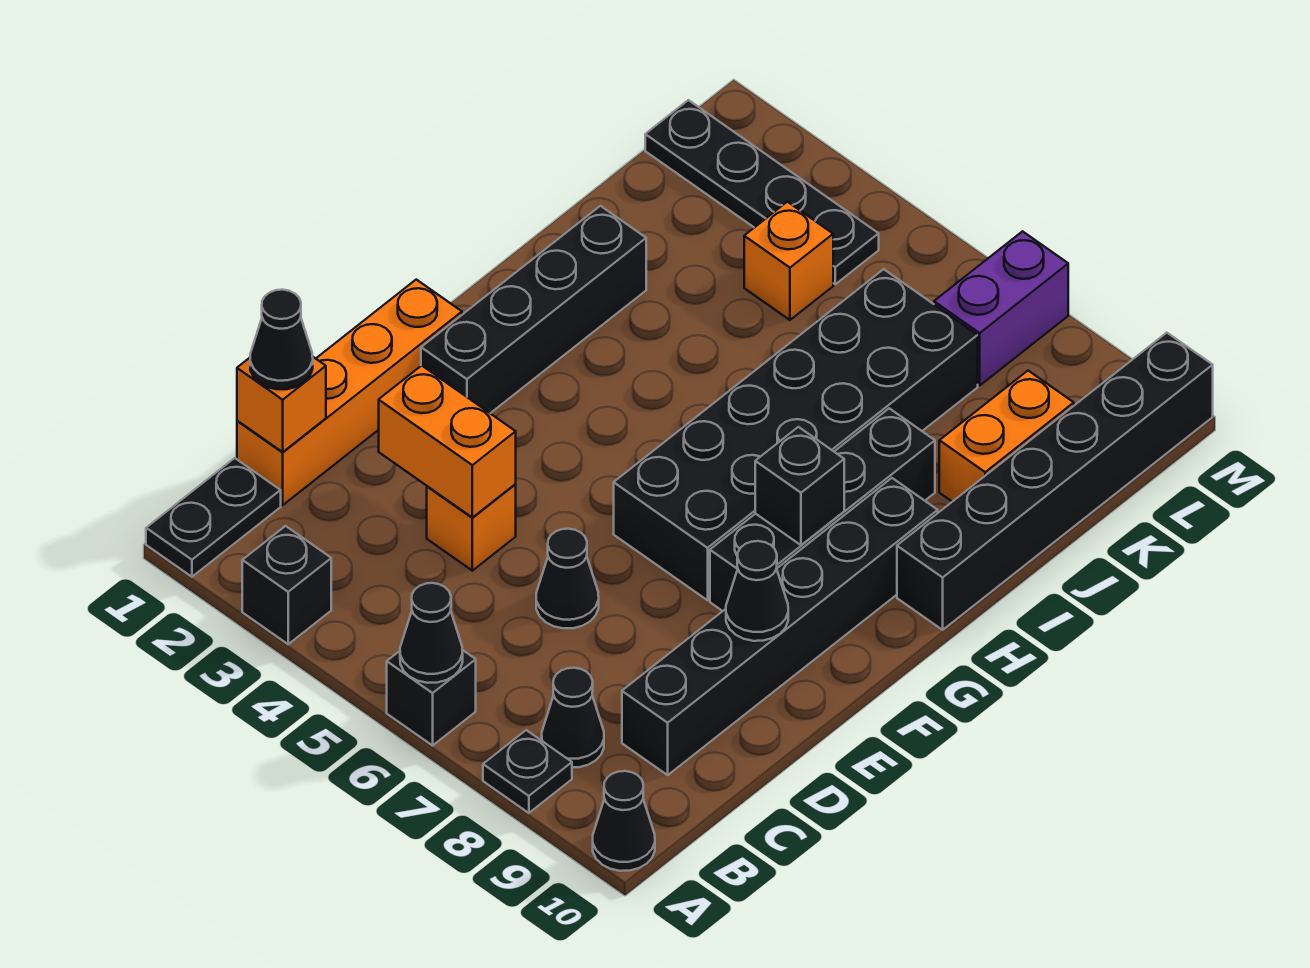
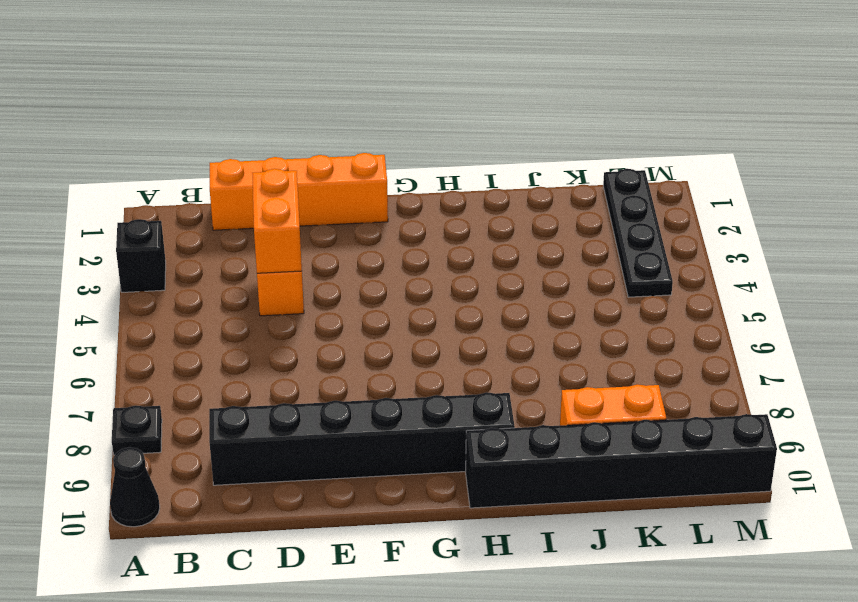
none -> black plate A1:B1 level 1
none -> black brick A6 level 1
none -> black cone B8 level 1

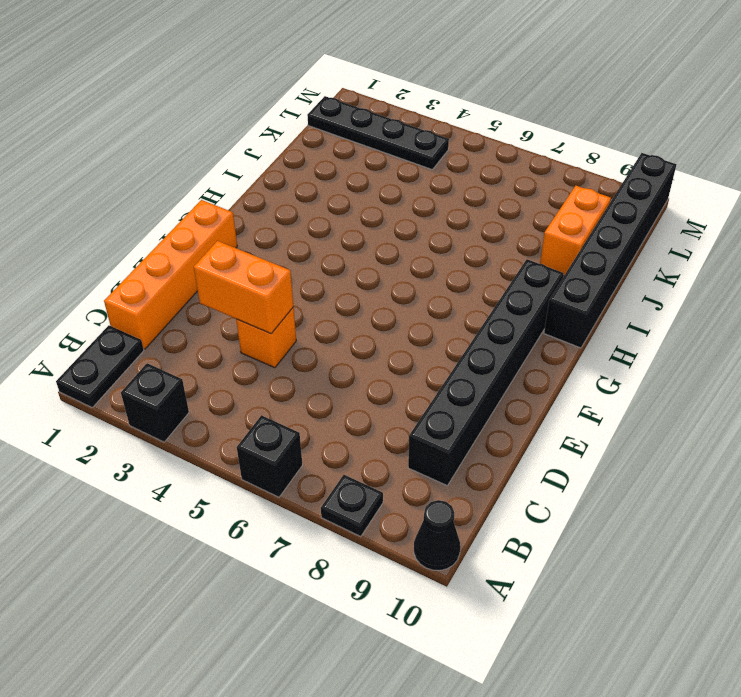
none -> black cone B8 level 1
none -> black cone D6 level 1
none -> black brick F2:I2 level 1

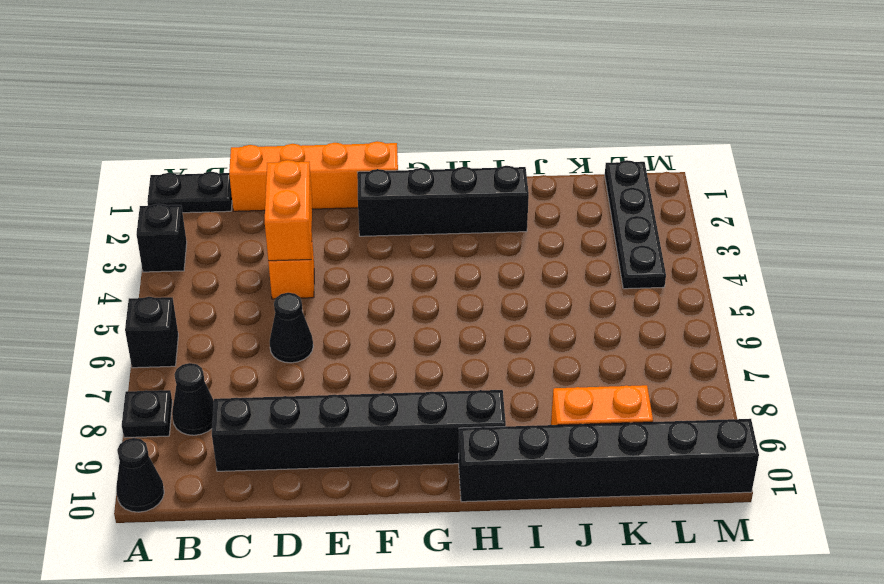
none -> black brick F6:K7 level 1
none -> black brick F8:I8 level 1
none -> orange brick K4 level 1

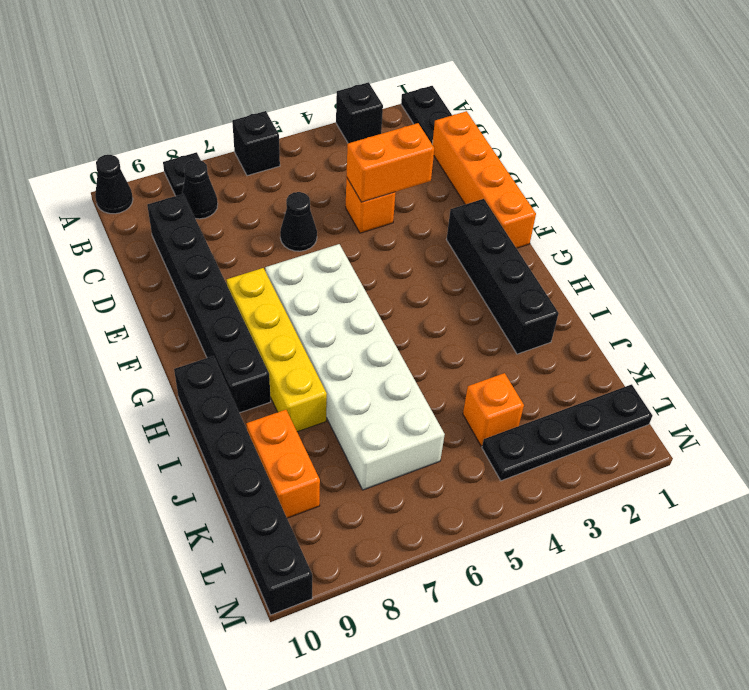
white brick F6:K7 level 1 -> black brick F6:K7 level 1
yellow brick F8:I8 level 1 -> black brick F8:I8 level 1
none -> purple brick L7:M7 level 1
none -> black cone A6 level 2
none -> orange brick C1 level 2

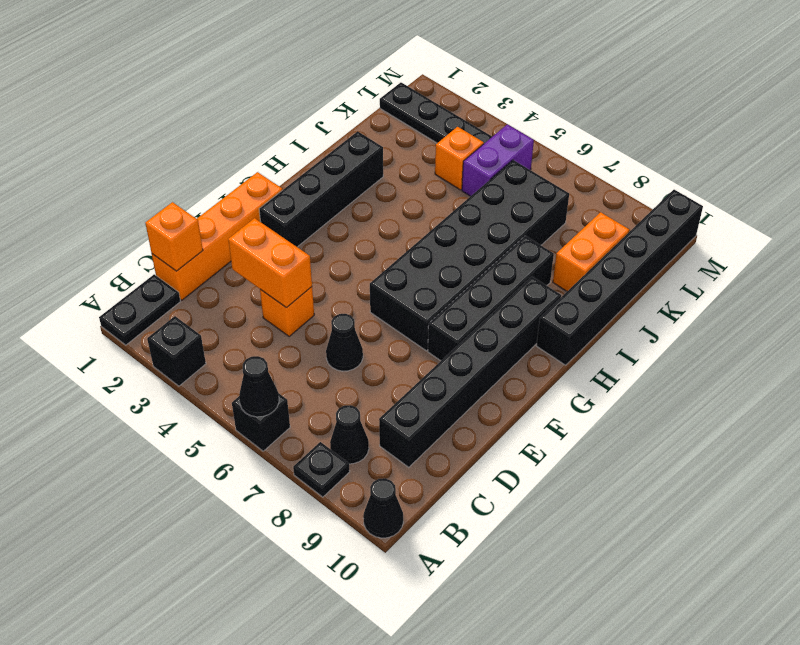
purple brick K5:L5 level 1 -> purple brick L7:M7 level 1
none -> black cone E9 level 2
none -> black brick G8 level 2
none -> black cone C1 level 3

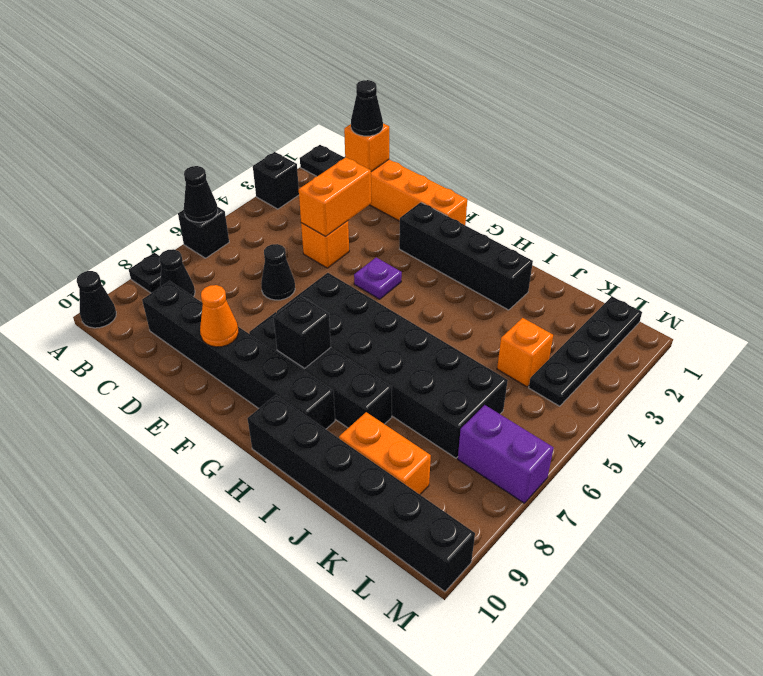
orange cone E9 level 2 -> black cone E9 level 2
purple plate F4 level 1 -> none

